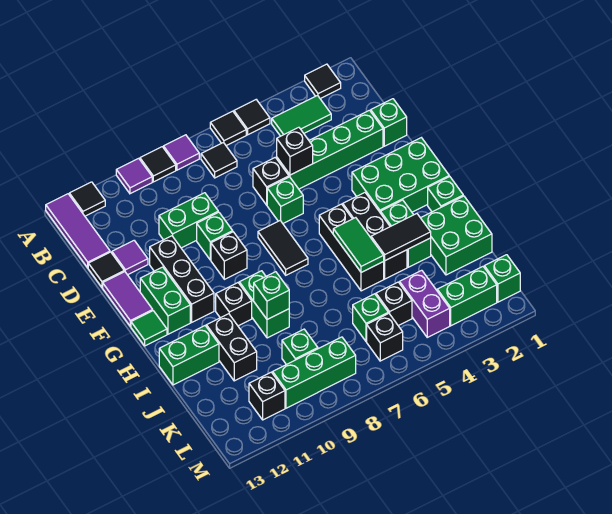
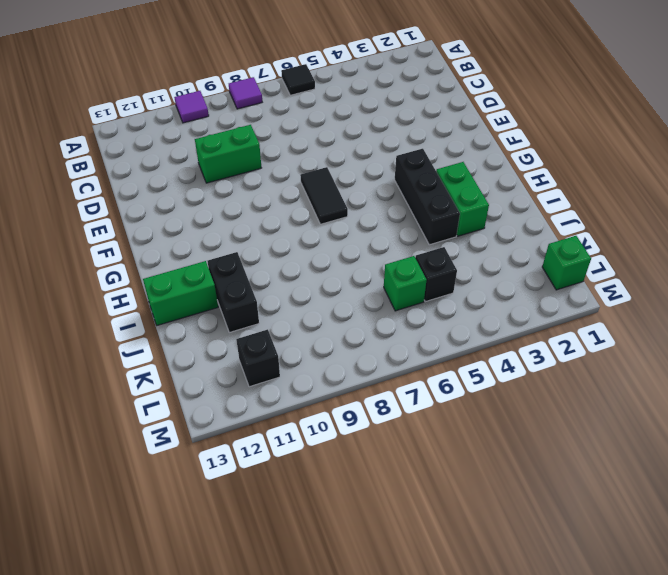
none -> black tile A2 level 1
none -> black tile A5 level 1
none -> black tile A9 level 1
none -> black tile A12 level 1

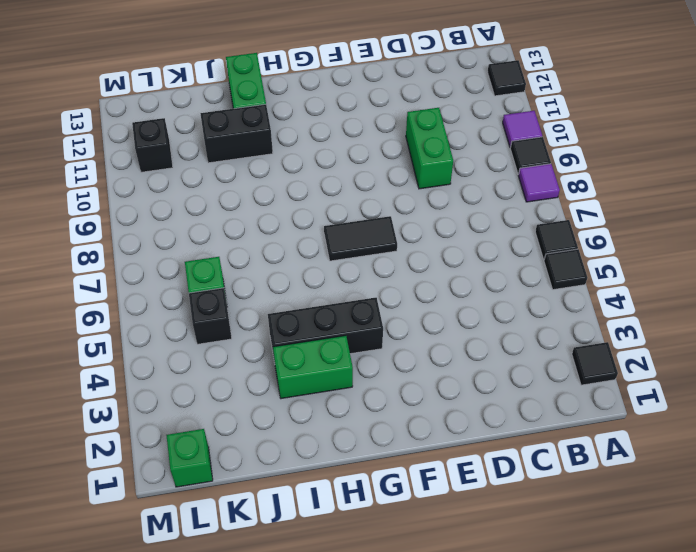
none -> purple tile A13:C13 level 1
none -> green tile B3:B4 level 1
none -> black tile B7 level 1
none -> green brick D1 level 1

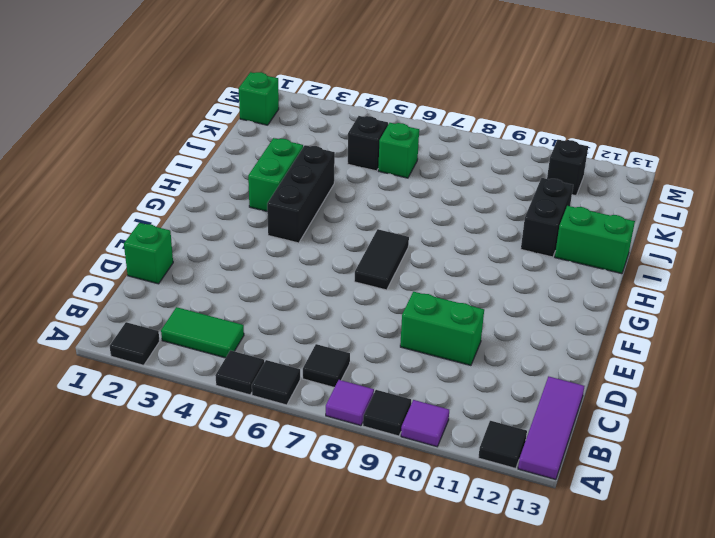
none -> green brick D2:D5 level 1
none -> black brick D6 level 1
none -> purple tile D12 level 1
none -> black tile D13 level 1

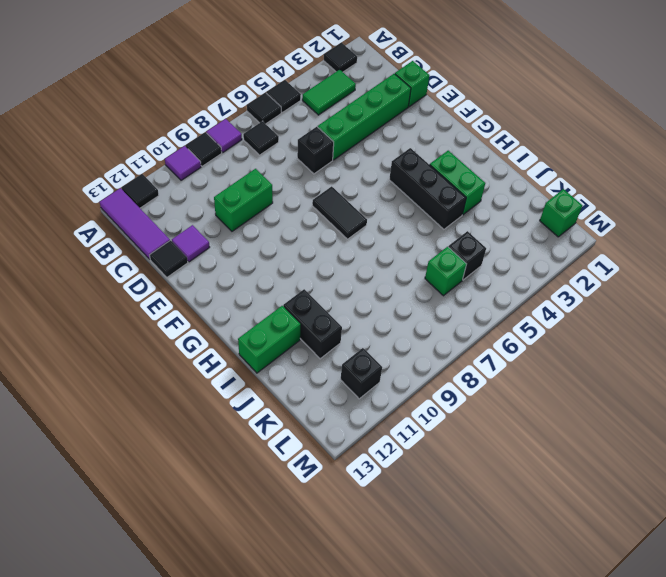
none -> green brick E6 level 1
none -> green brick E9 level 1
none -> black brick E11:G11 level 1
none -> purple tile E13:F13 level 1

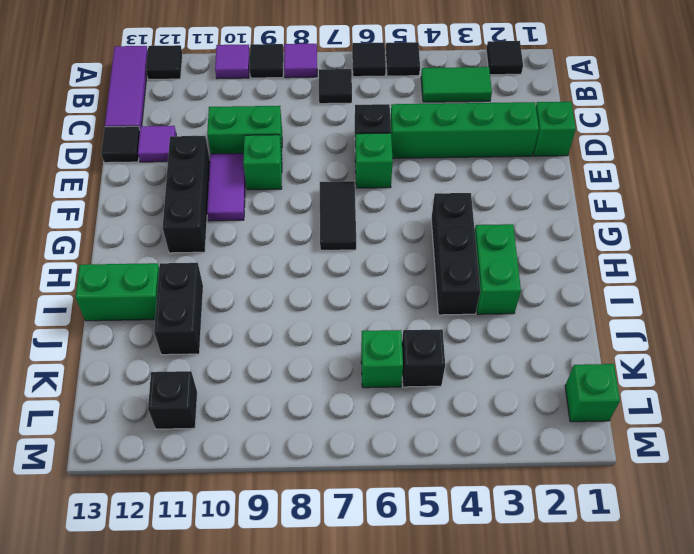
purple tile E10:F10 level 1 -> purple tile E13:F13 level 1
none -> green brick F1:G3 level 1
none -> black brick F9 level 1
none -> green brick F12:G12 level 1
none -> black brick G5:I5 level 1

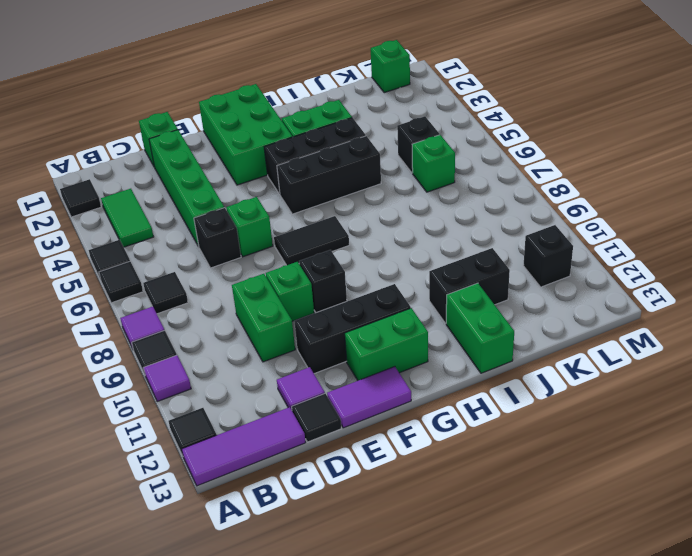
none -> green tile G13 level 1
none -> green brick H1 level 1
none -> green brick H9:I9 level 1
none -> black brick H10 level 1

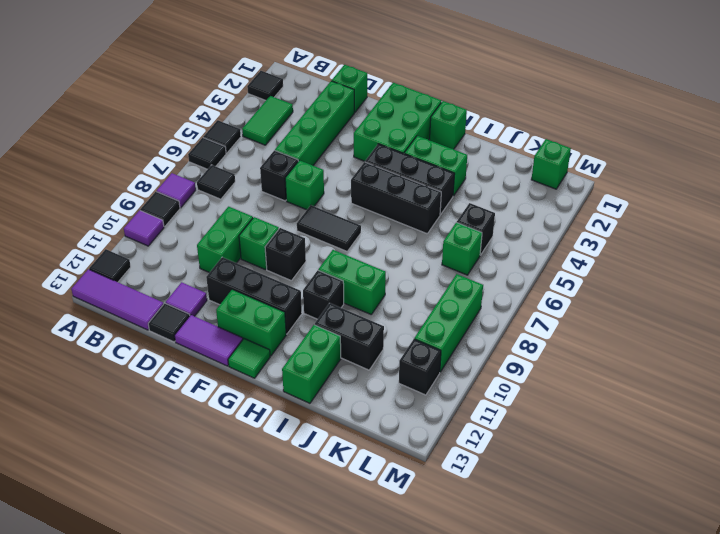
none -> green brick I1:J2 level 1
none -> purple brick K4:L4 level 1
none -> green brick K9 level 1
none -> green brick L2:L3 level 1

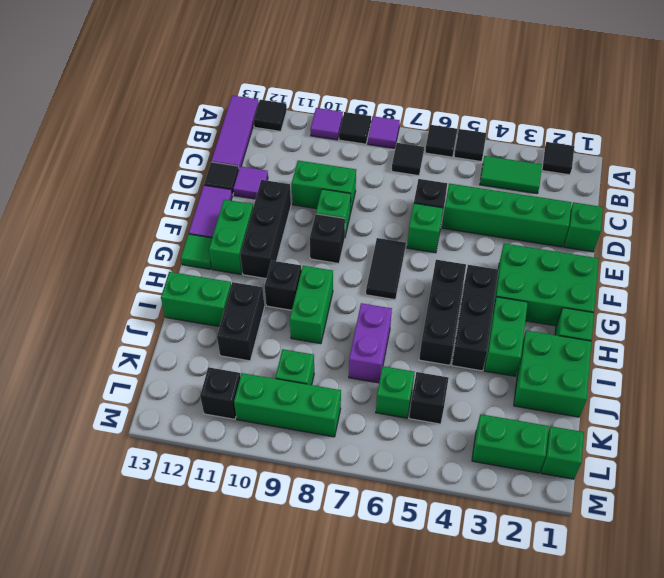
purple brick I7:J7 level 1 -> purple brick K4:L4 level 1
none -> black brick L6 level 1
none -> black brick D5 level 2
none -> green tile H5:I5 level 2
none -> black tile I3:I4 level 2

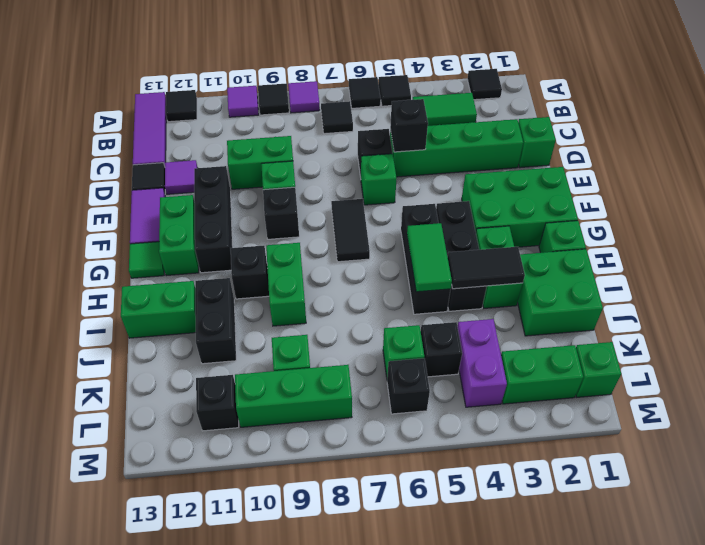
none -> green brick I9 level 2

